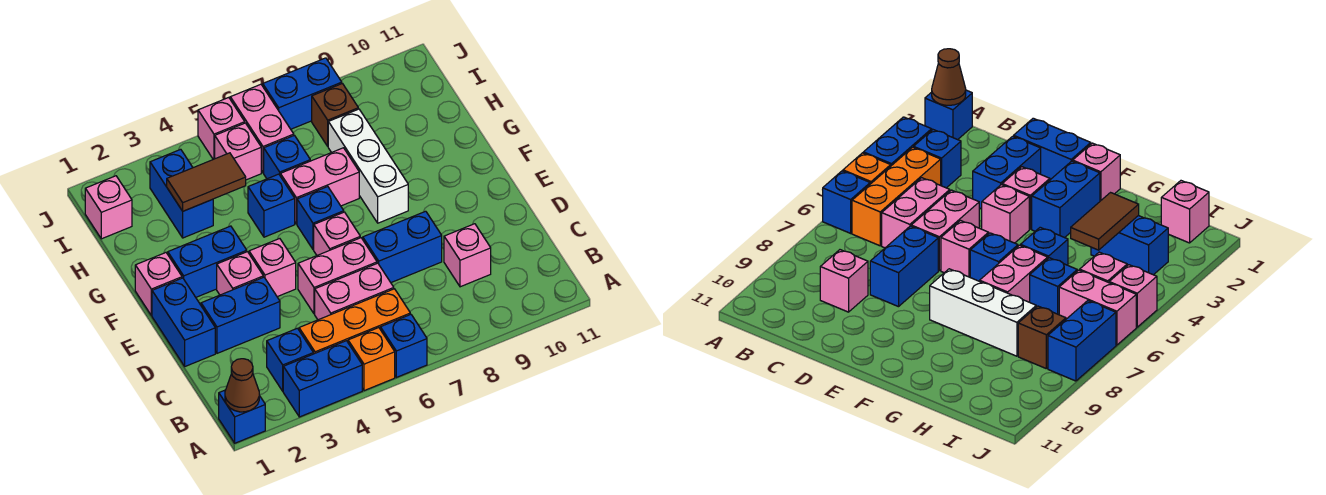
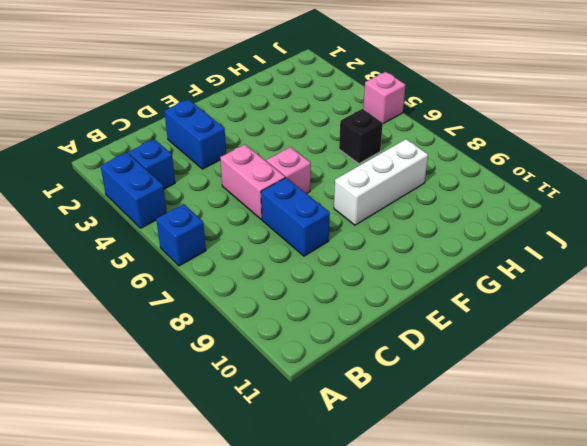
black brick H6 level 1 -> blue brick H6 level 1
none -> blue brick A1 level 1
none -> orange brick A5 level 1
none -> orange brick B4:B6 level 1
none -> pink brick C5:C6 level 1

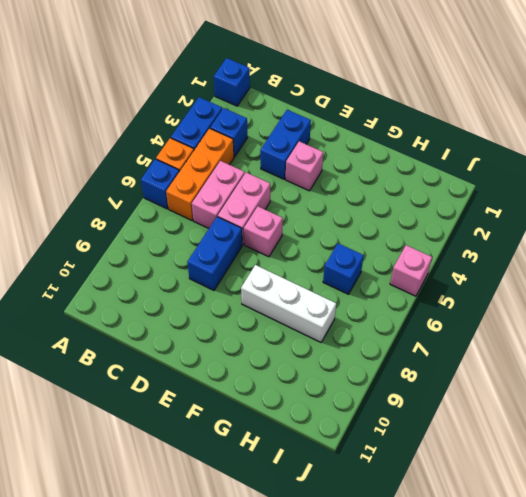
none -> pink brick C9 level 1
none -> blue brick D1:E1 level 1
none -> pink brick E4 level 1
none -> pink brick F1 level 1

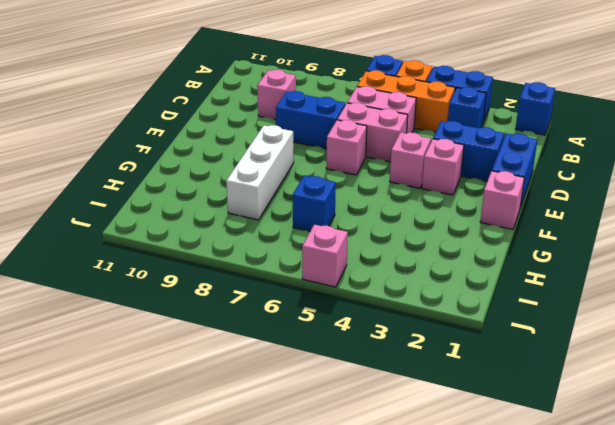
none -> blue brick F2:F3 level 1
none -> blue brick F6 level 1
none -> blue brick G5 level 1
none -> pink brick G6:G7 level 1

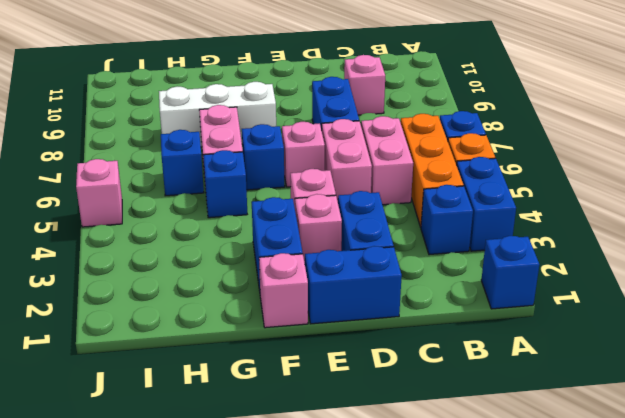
none -> blue brick H3:I3 level 1
none -> pink brick I1 level 1
none -> pink brick I5 level 1
none -> pink brick I6:J6 level 1

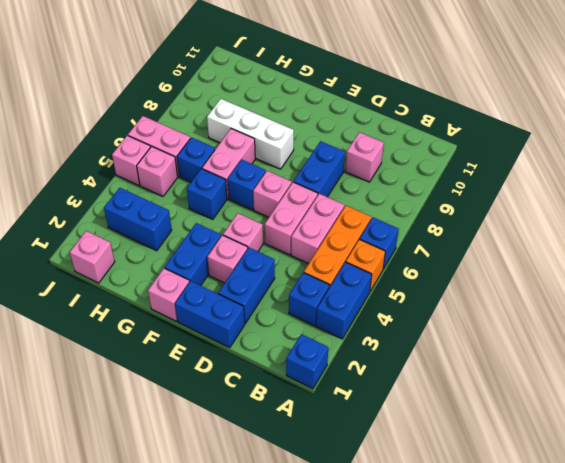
none -> brown brick I8 level 1
none -> blue brick J7:J8 level 1
none -> brown cone A1 level 2
none -> brown tile H3:H4 level 2

